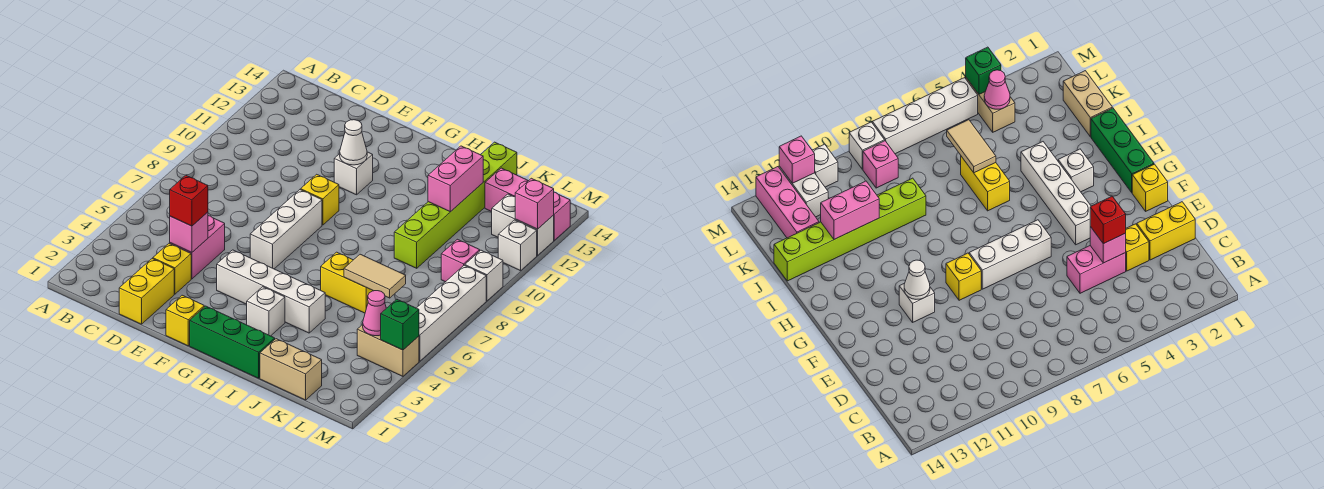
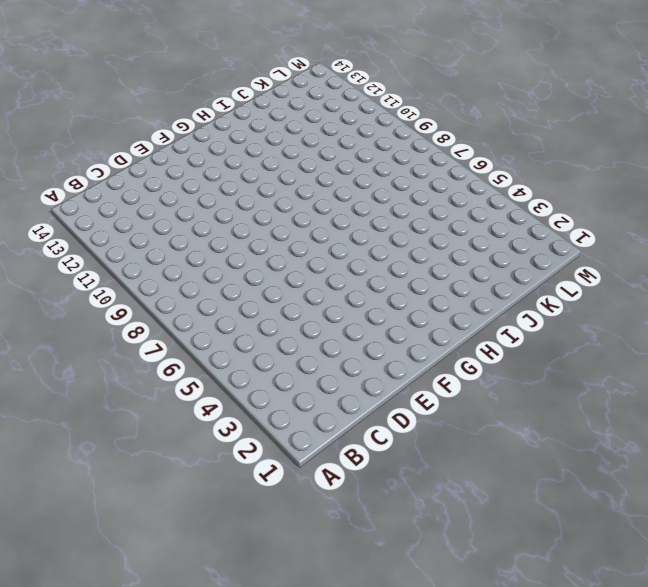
none -> yellow brick D1:D2 level 1
none -> yellow brick D3 level 1
none -> pink brick D4:D5 level 1

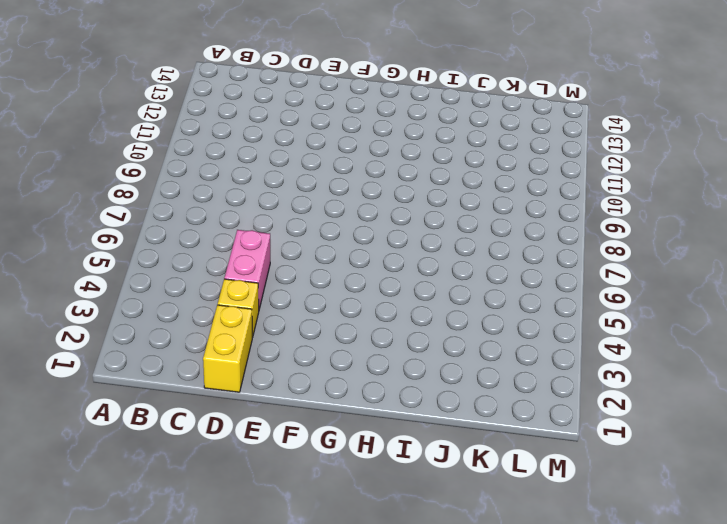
none -> yellow brick F1 level 1
none -> white brick F4:I4 level 1
none -> white brick F6:F8 level 1

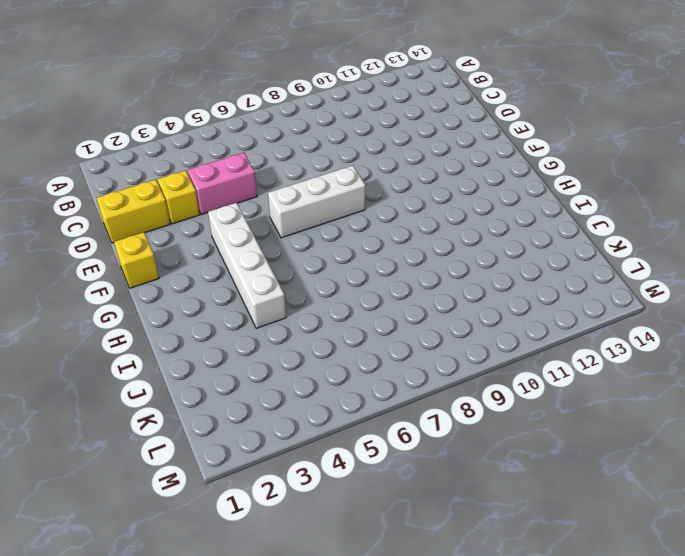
none -> yellow brick F9 level 1
none -> white brick F11 level 1
none -> green brick G1:I1 level 1

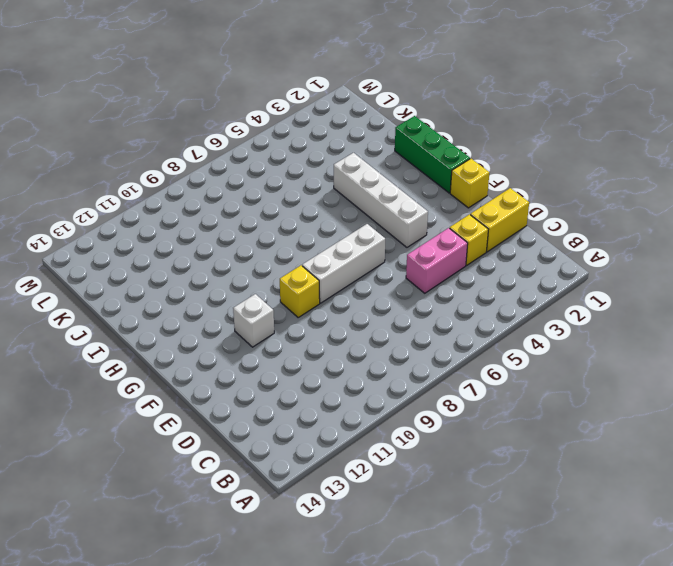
none -> white brick H3 level 1
none -> yellow brick I6:J6 level 1
none -> tan brick J1:K1 level 1

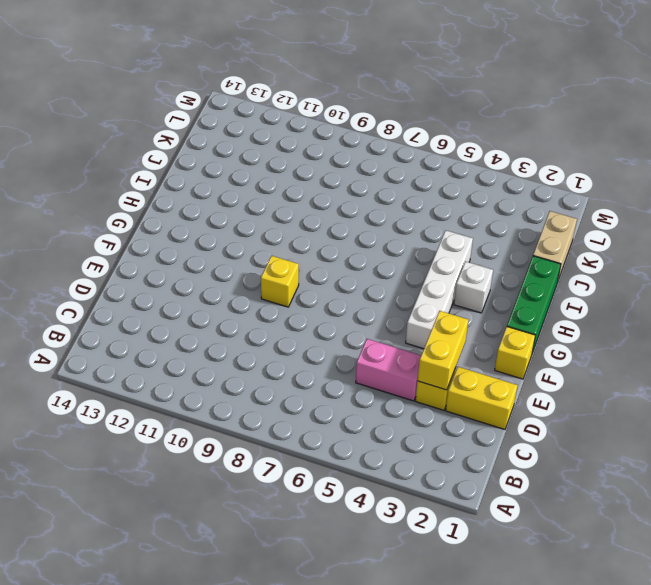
yellow brick D3:E3 level 2 -> yellow brick I6:J6 level 1
none -> white brick F6:F8 level 1
none -> white brick F11 level 1
none -> lime brick J9:J14 level 1

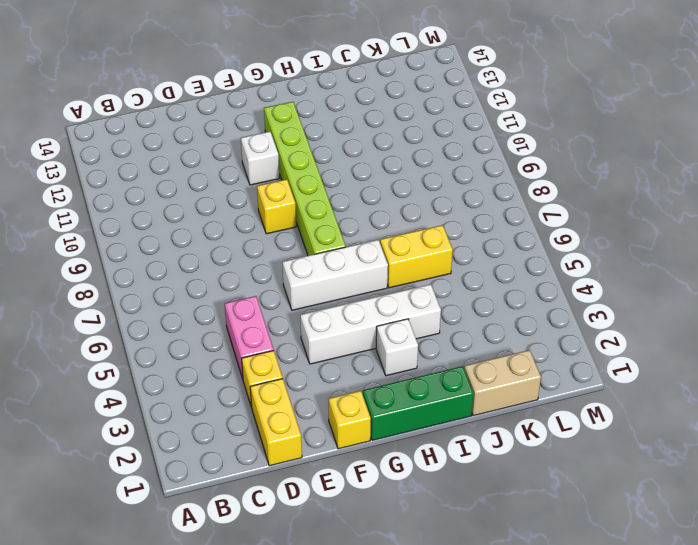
white brick F6:H6 level 1 -> white brick F6:F8 level 1
lime brick G7:G12 level 1 -> lime brick J9:J14 level 1
none -> pink brick K13:M13 level 1
none -> tan brick L4:M4 level 1
none -> pink brick L9 level 1

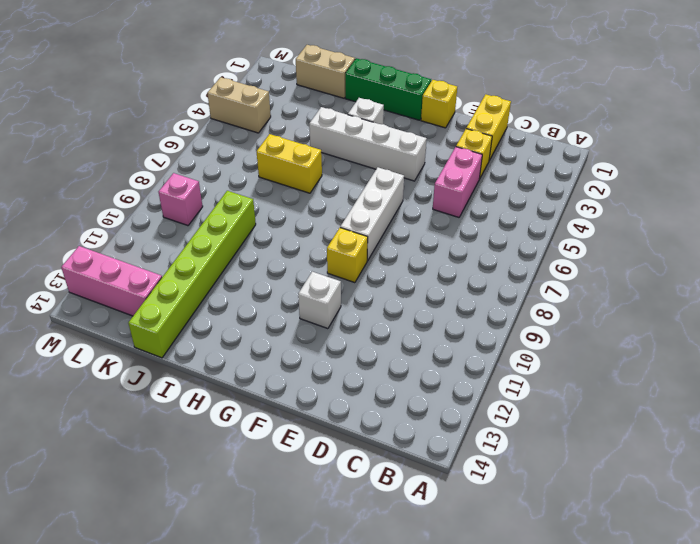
none -> white brick L12:M12 level 1
none -> white brick M5:M8 level 1
none -> white brick M9 level 1

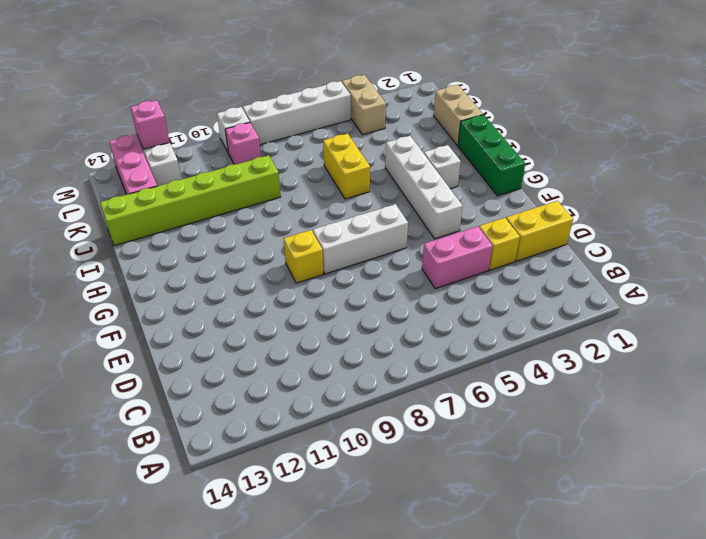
none -> yellow brick F1 level 1
none -> white brick F11 level 1
none -> white brick M11 level 1

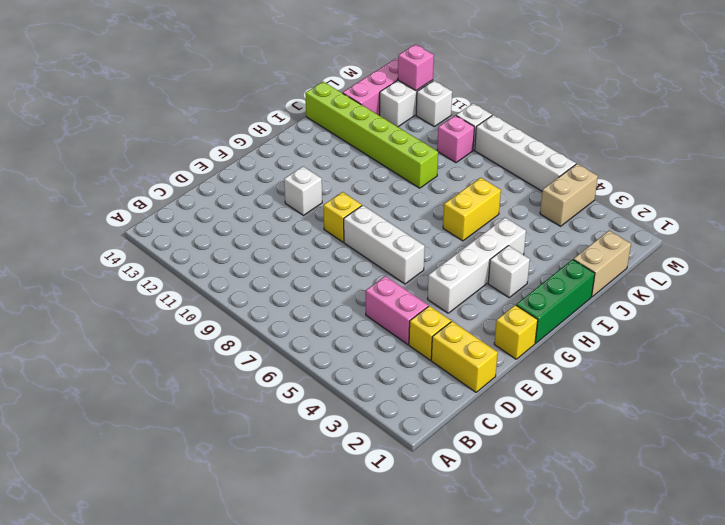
none -> pink brick D4 level 2
none -> white cone F11 level 2
none -> tan tile J6:K6 level 2

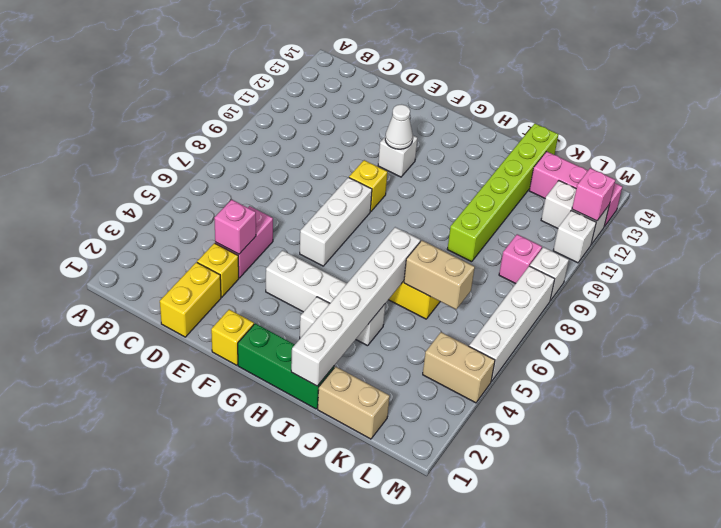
white brick I1:I6 level 2 -> none
tan brick J6:K6 level 2 -> tan tile J6:K6 level 2
none -> pink brick J11:J12 level 2
none -> pink cone L4 level 2
none -> green brick M4 level 2

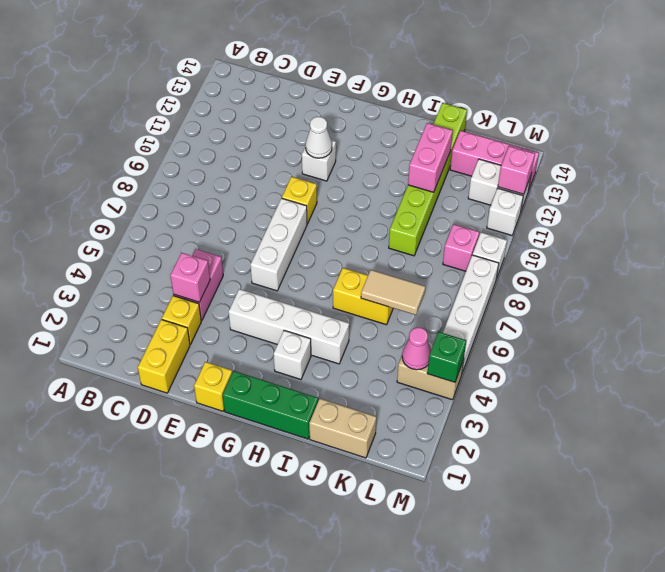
none -> red brick D4 level 3

